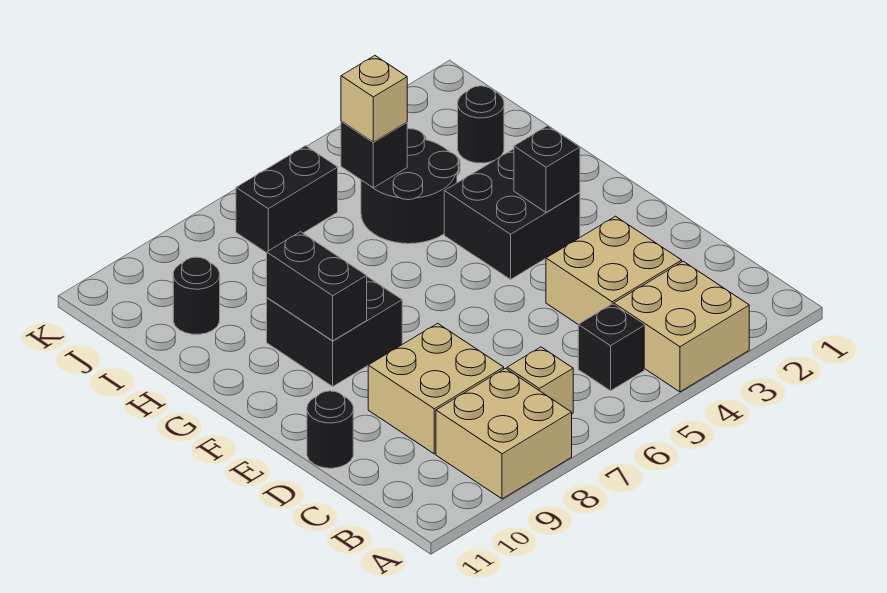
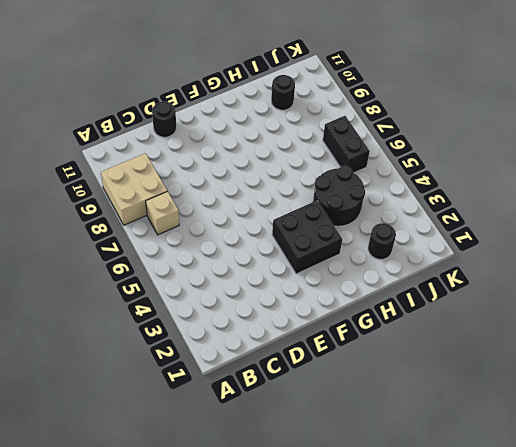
none -> tan brick A3:B4 level 1
none -> black brick B5 level 1
none -> tan brick C3:D4 level 1

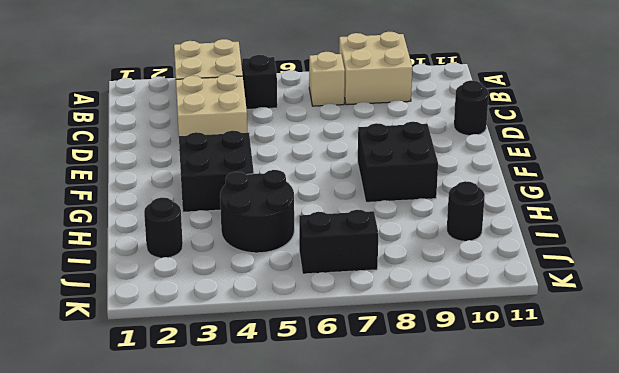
none -> tan brick C8:D9 level 1
none -> black brick F3 level 2
none -> black brick F9:G9 level 2

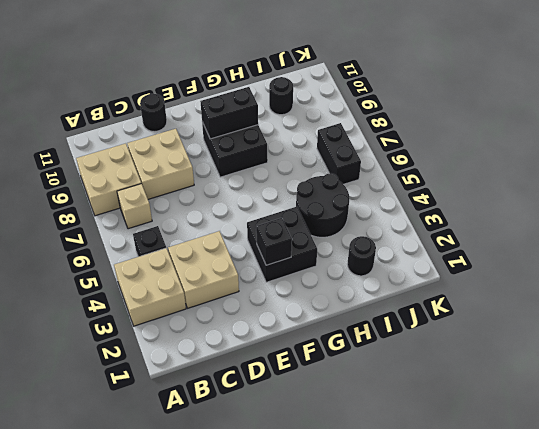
none -> black brick I5 level 2
none -> tan brick I5 level 3

